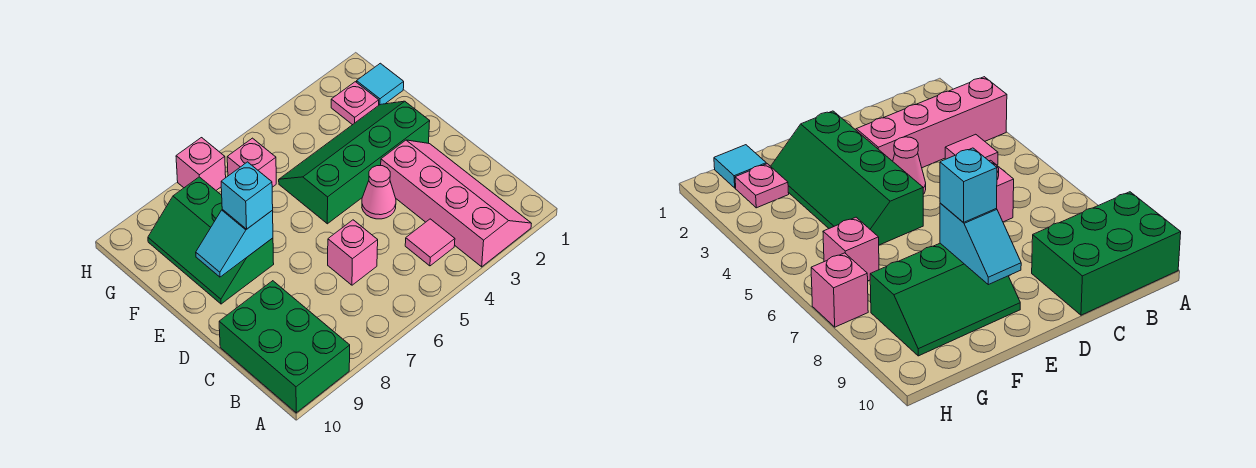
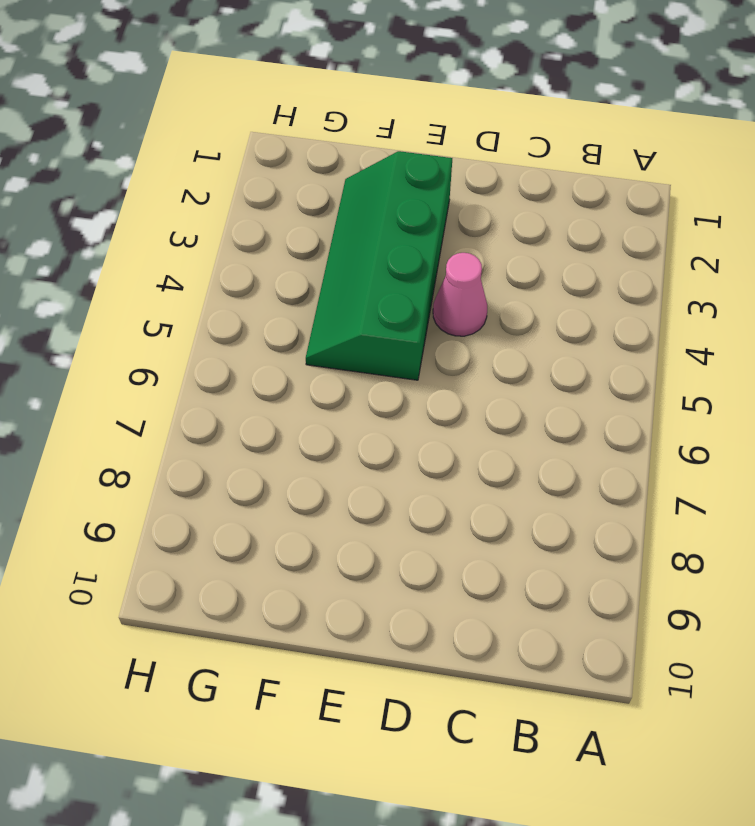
none -> pink slope A2:D3 level 1 top 3
none -> green brick A9:C10 level 1
none -> pink tile B4 level 1

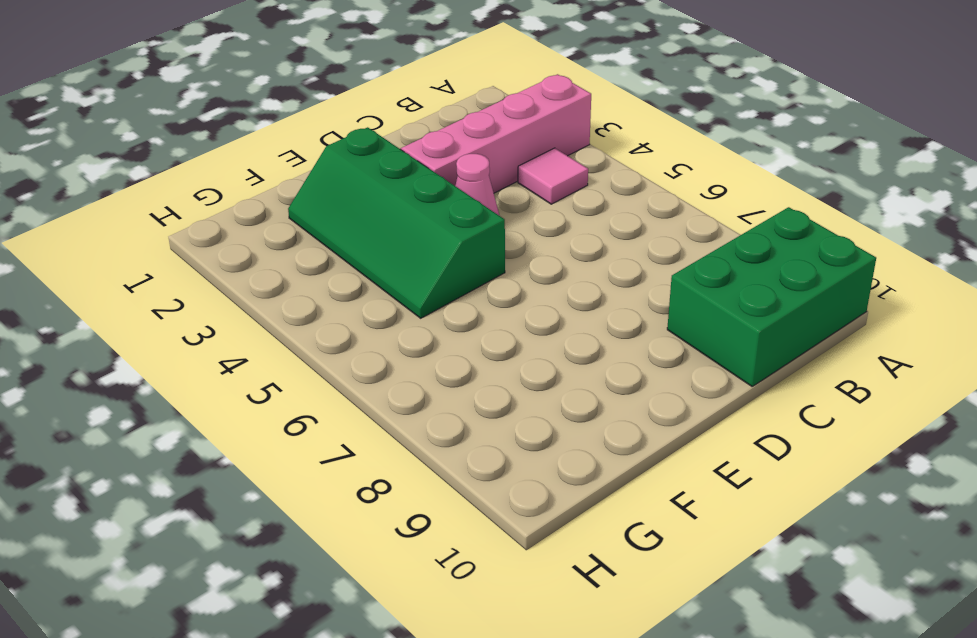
none -> pink brick C6 level 1
none -> green slope E8:G9 level 1 top 8
none -> cyan tile G1 level 1

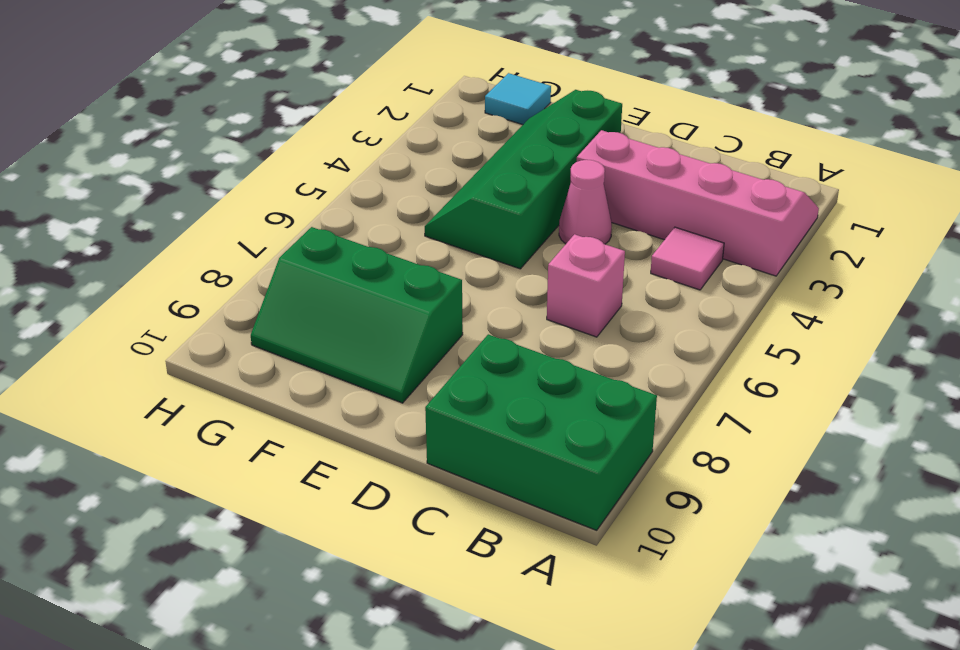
none -> pink plate G2 level 1
none -> pink brick G6 level 1
none -> pink brick H7 level 1

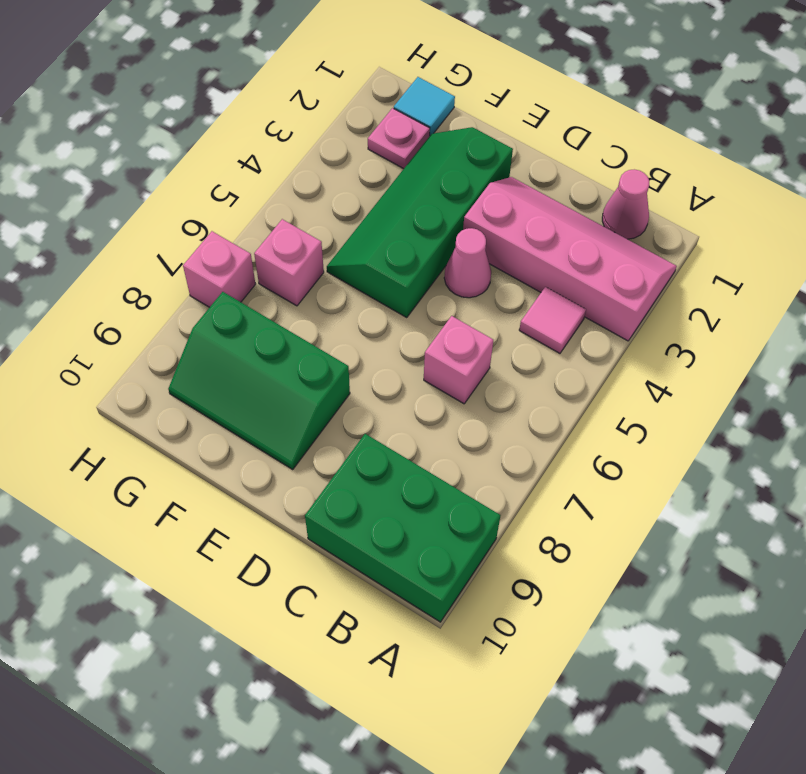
pink cone B1 level 1 -> none
none -> cyan slope E8:E9 level 2 top 8
none -> cyan brick E8 level 3

